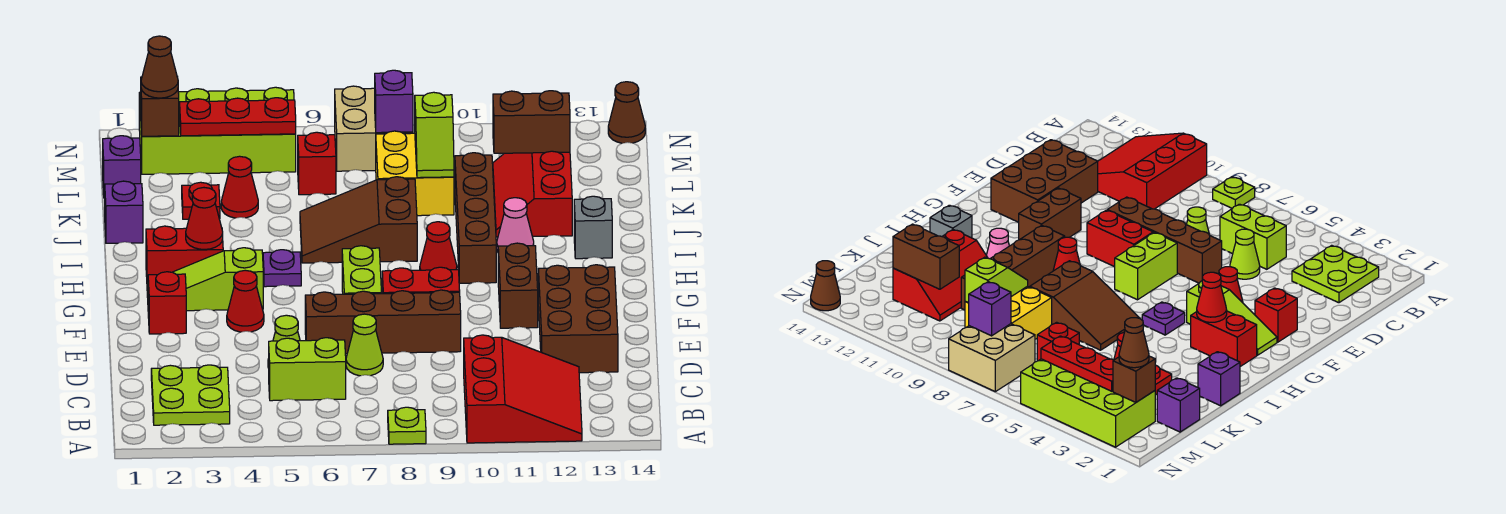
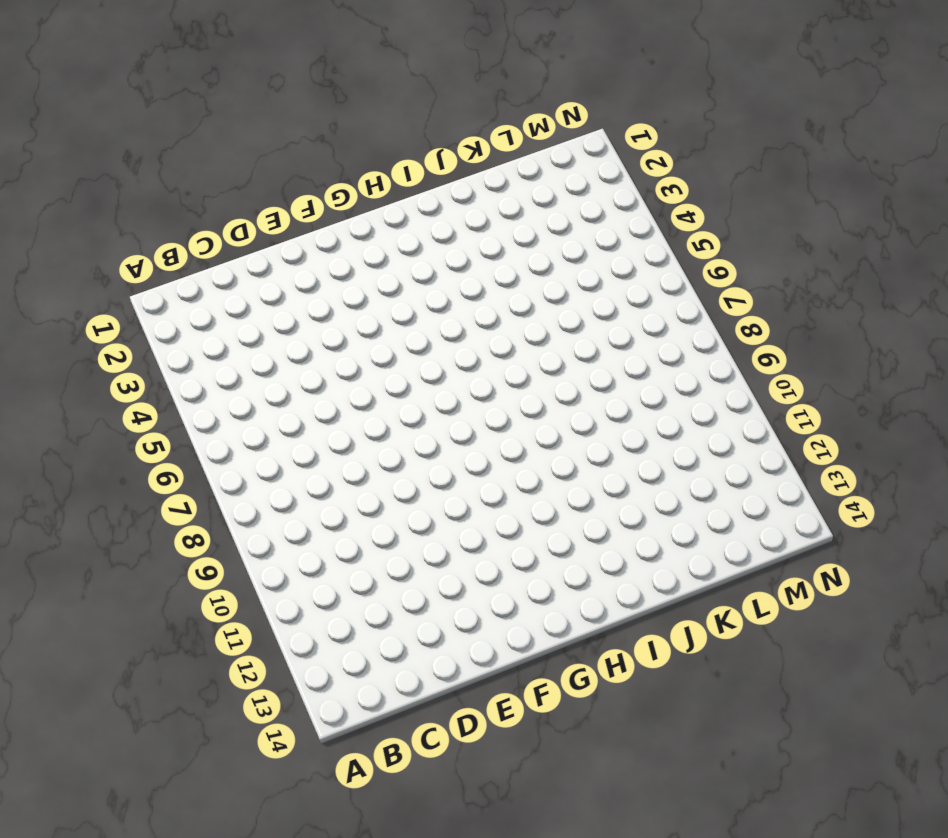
none -> lime plate A8 level 1
none -> red slope A10:C12 level 1 top 10
none -> lime plate B2:C3 level 1
none -> lime brick C5:C6 level 1

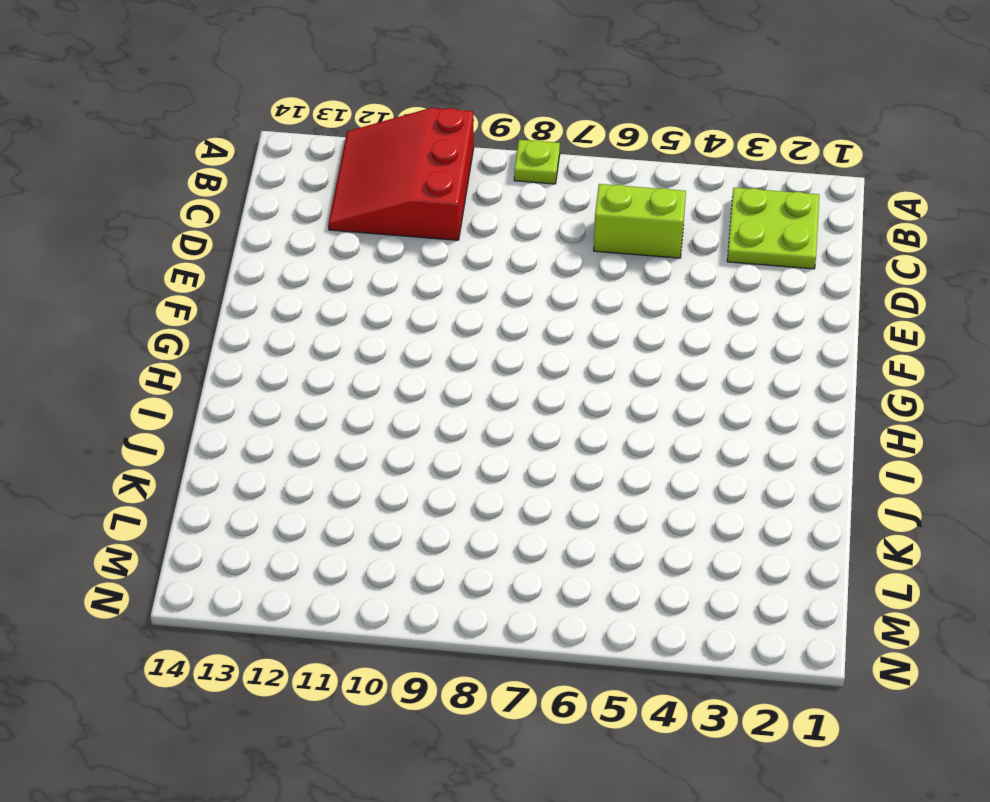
none -> lime cone D5 level 1
none -> lime cone D7 level 1
none -> brown brick D12:F13 level 1
none -> brown brick E6:E9 level 1

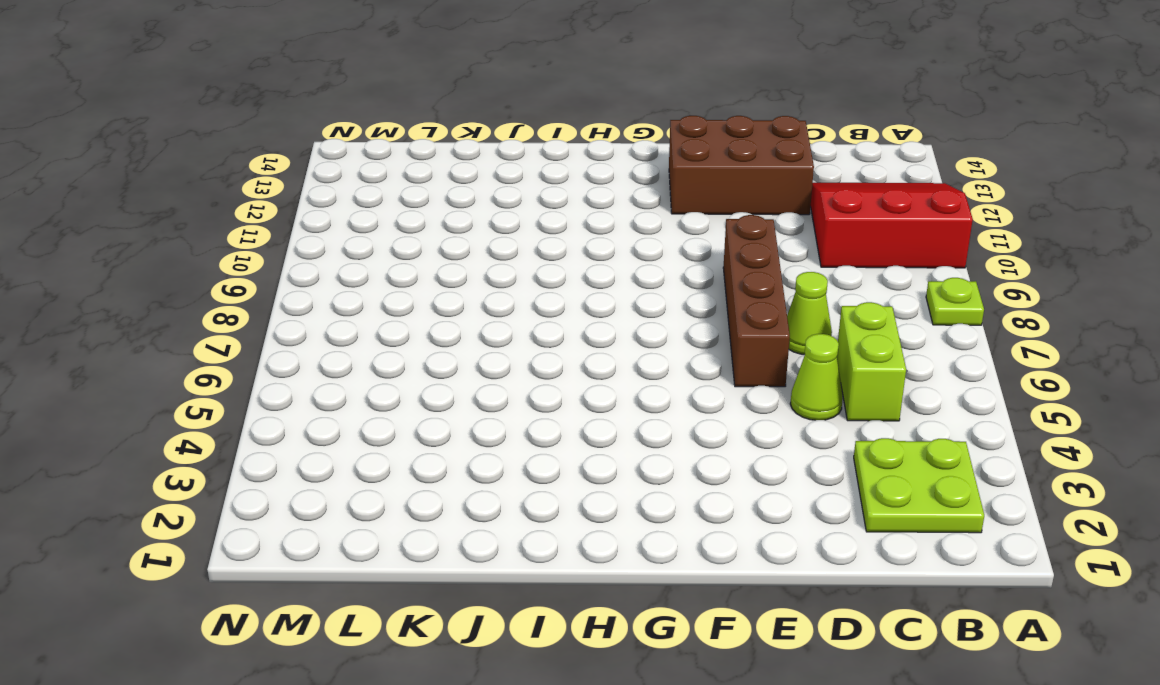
none -> red brick F2 level 1
none -> red cone F4 level 1
none -> lime brick F7:G7 level 1
none -> red brick F8:F9 level 1

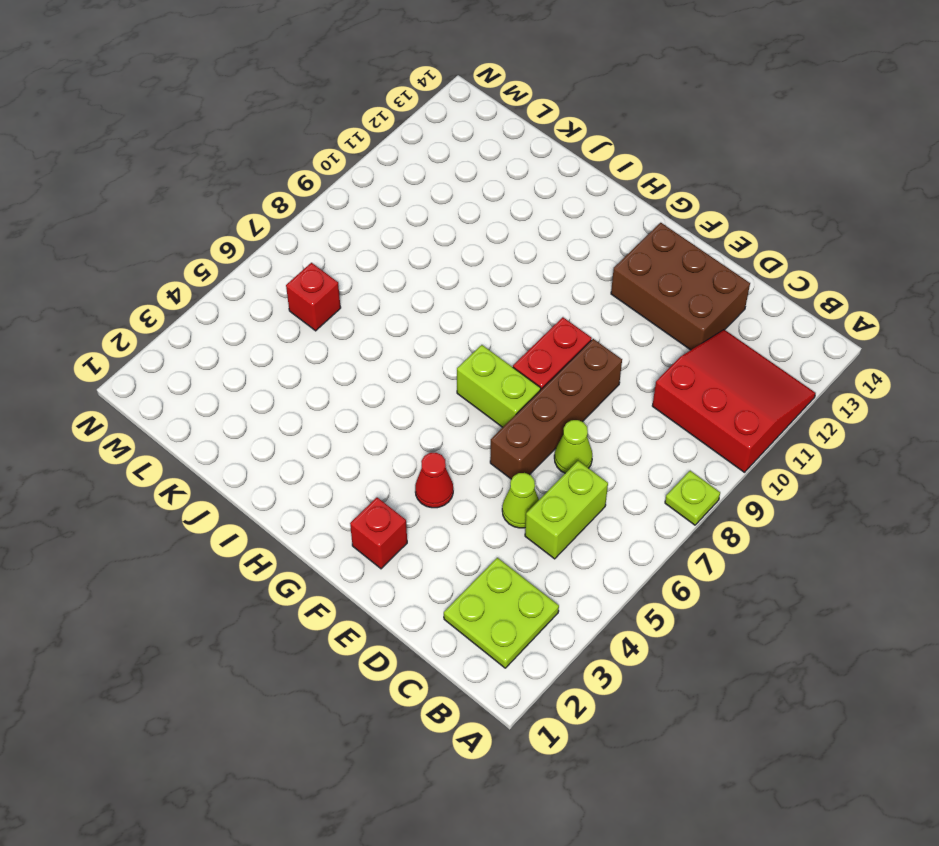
none -> brown brick F11:G11 level 1
none -> lime slope G2:G4 level 1 top 4
none -> red brick H2:H3 level 1
none -> purple plate H5 level 1

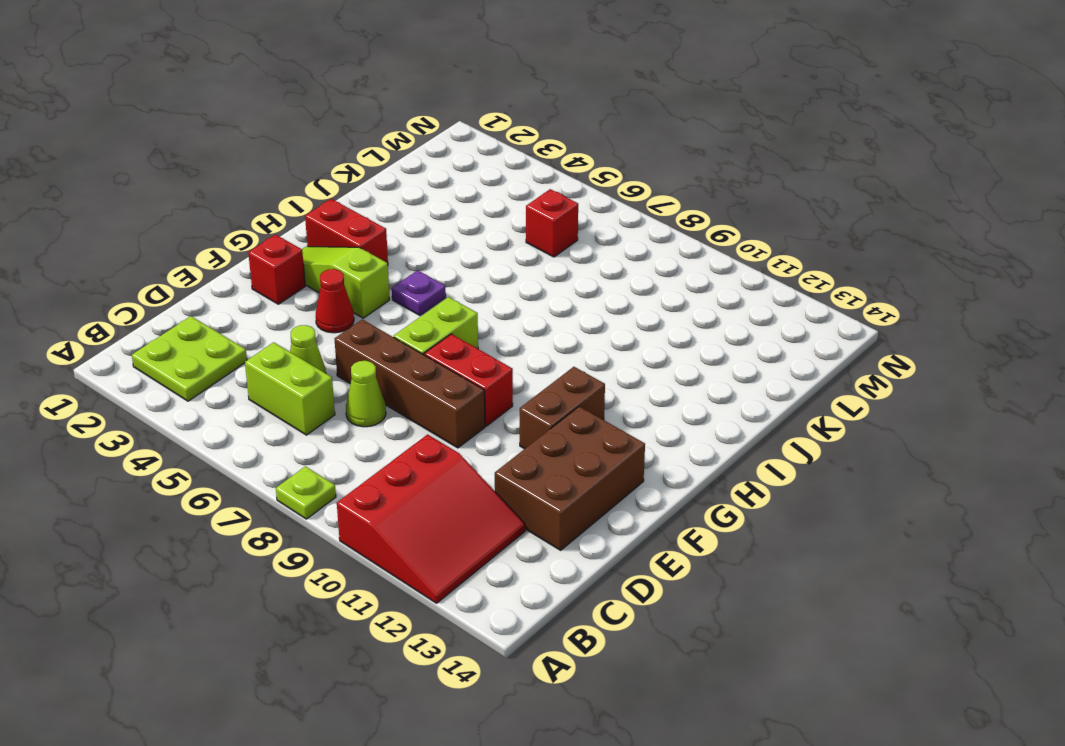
none -> red cone H9 level 1
none -> brown brick H10:K10 level 1
none -> brown slope I6:J8 level 1 top 8
none -> pink cone I11 level 1

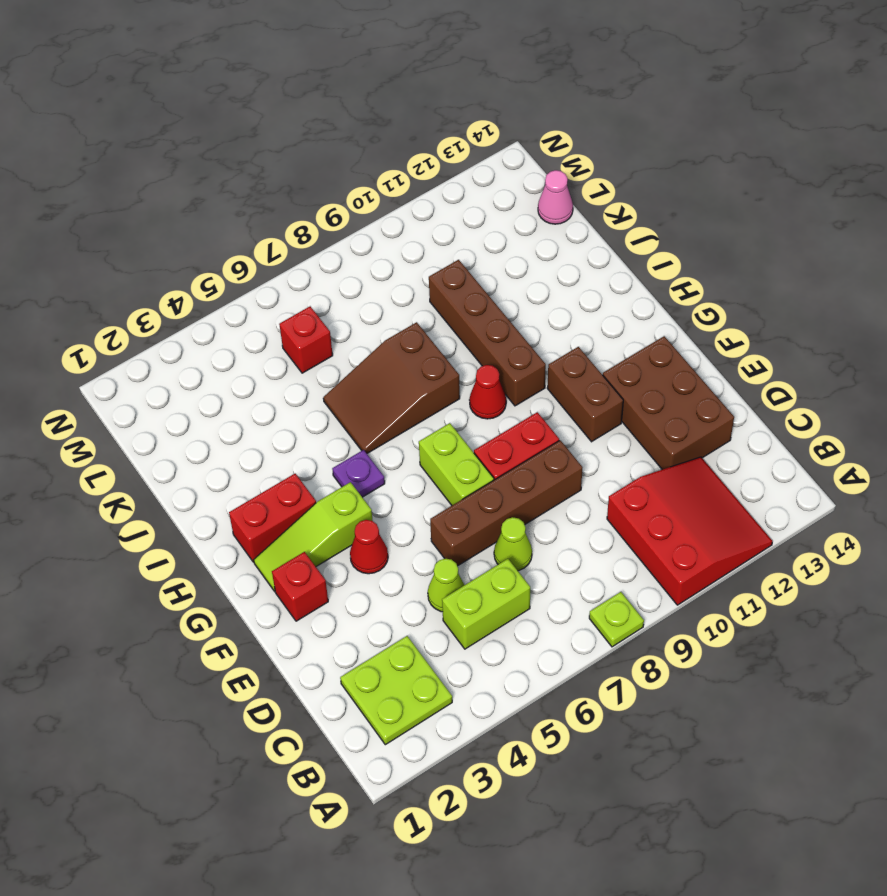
pink cone L14 level 1 -> pink cone I11 level 1
none -> grey brick I13 level 1
none -> purple brick J1 level 1
none -> red slope J11:L12 level 1 top 12
none -> red plate K3 level 1

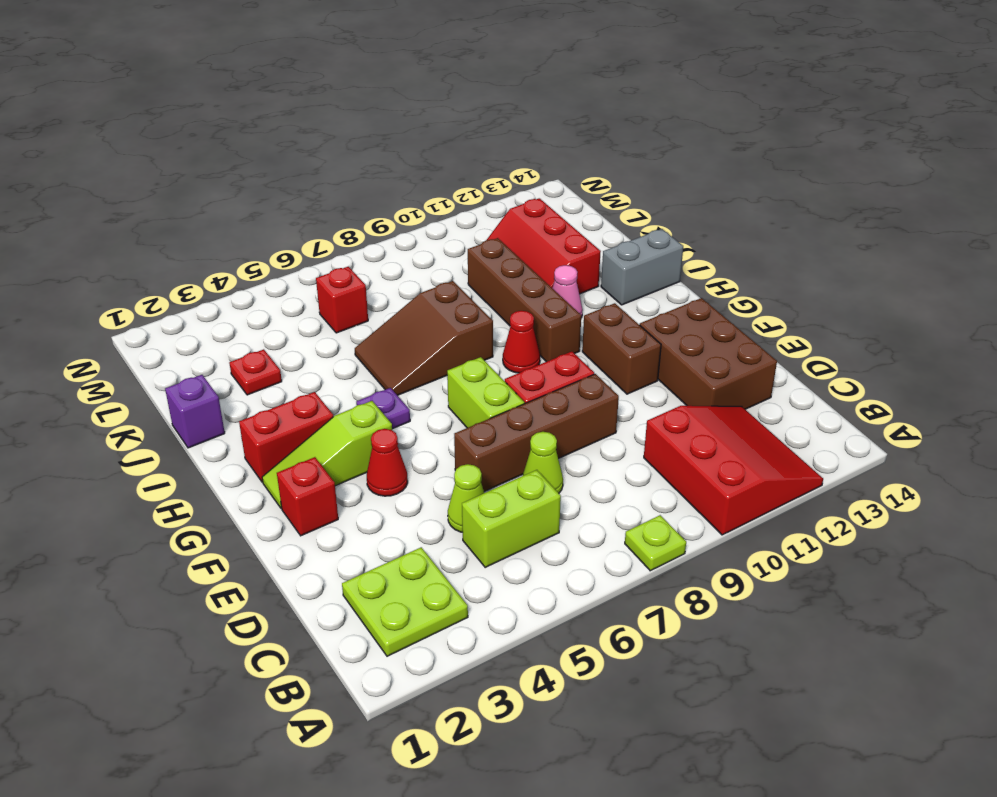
grey brick I13:I14 level 1 -> grey brick I13 level 1
none -> red cone K4 level 1
none -> yellow brick K8:L9 level 1
none -> purple brick L1 level 1
none -> lime brick M2:N5 level 1

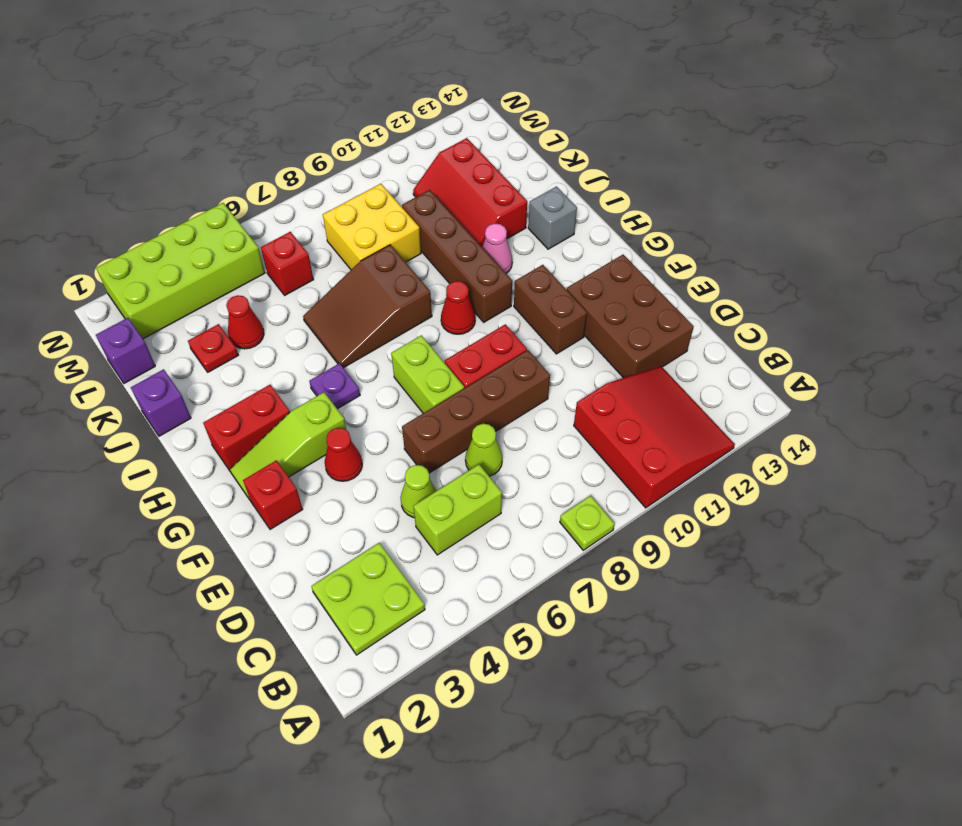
none -> tan brick M7:N8 level 1
none -> brown cone N14 level 1
none -> red cone H3 level 2
none -> lime slope K9:L9 level 2 top L

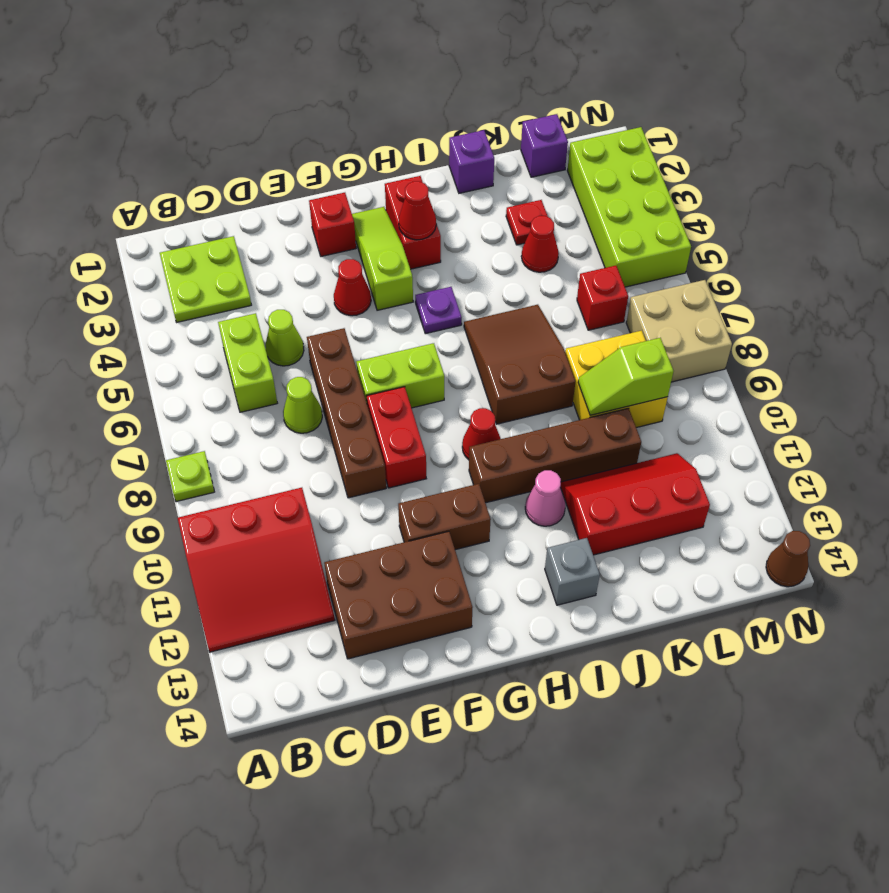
none -> brown brick L11:L12 level 2
none -> brown brick M2 level 2
none -> red plate M3:M5 level 2
none -> purple brick M8 level 2

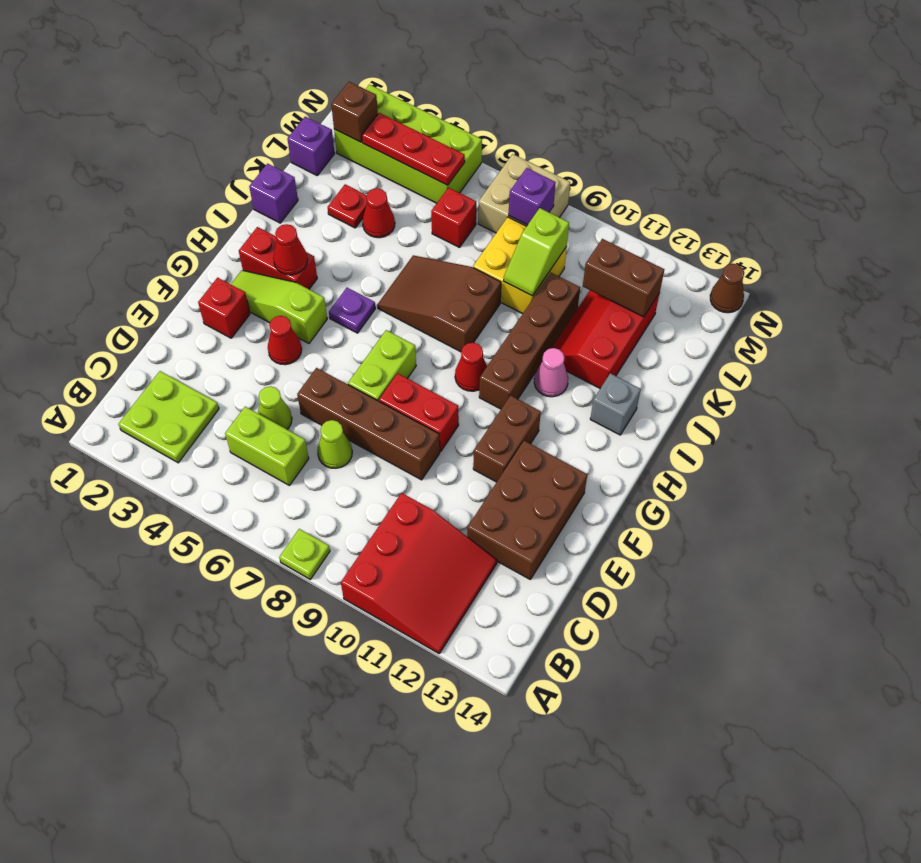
none -> brown cone M2 level 3

